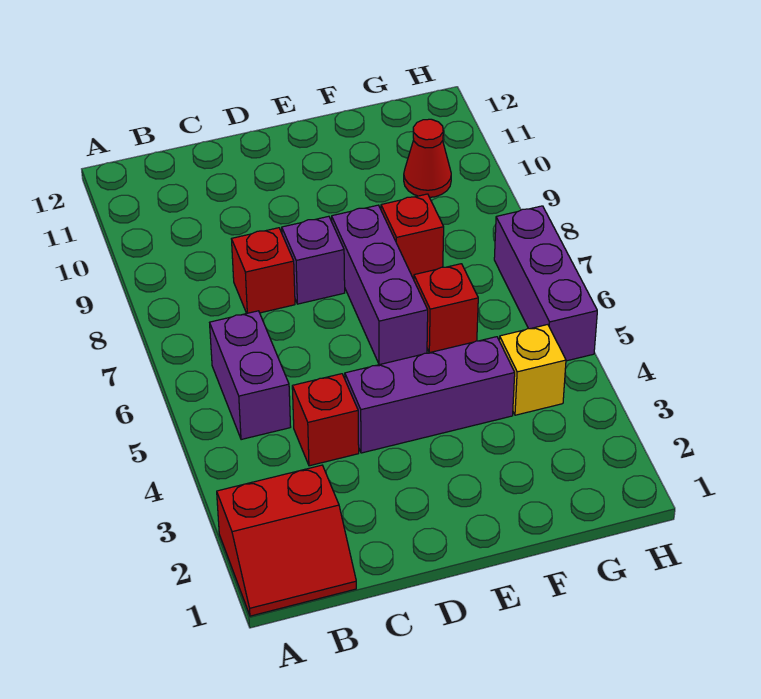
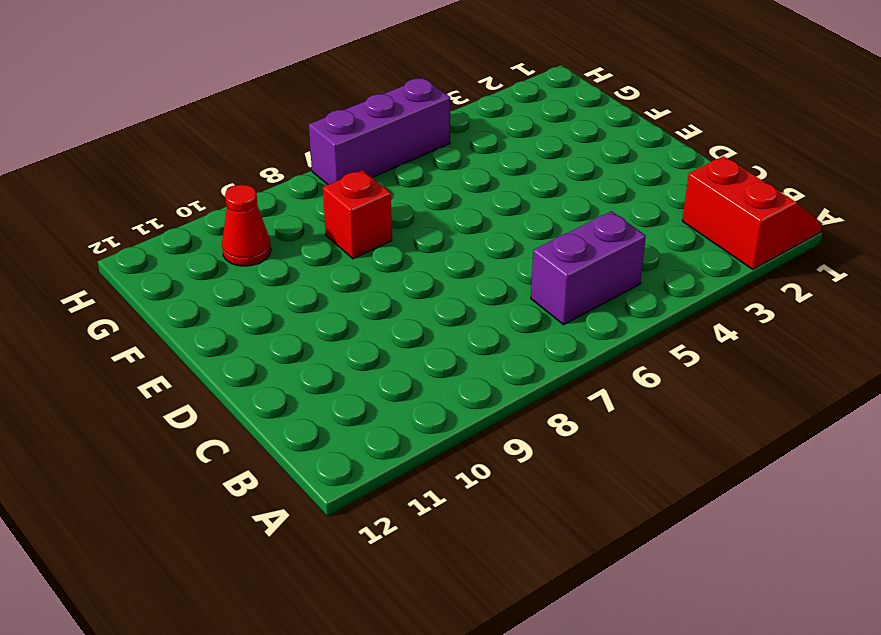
none -> red brick C4 level 1
none -> red brick C8 level 1
none -> purple brick D4:F4 level 1

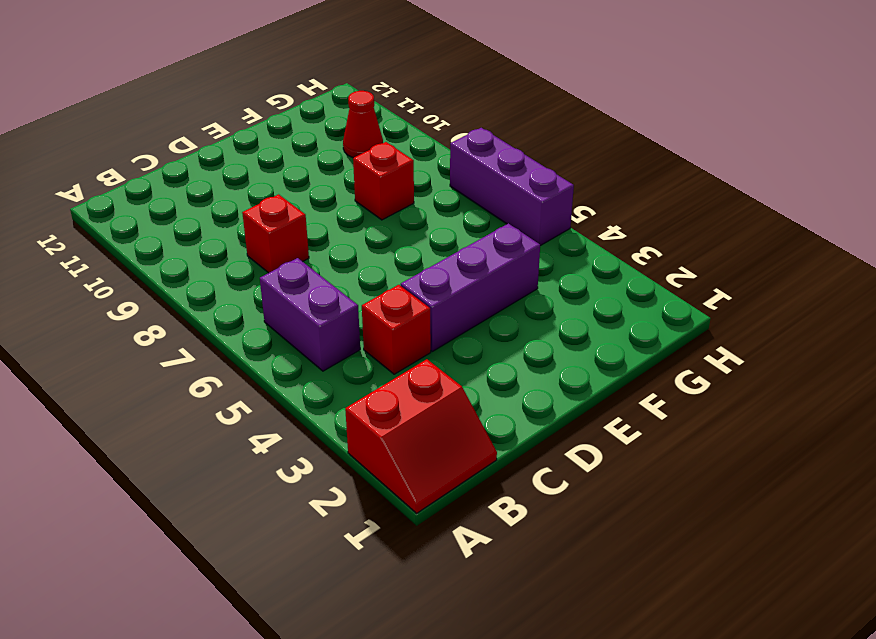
none -> purple brick D8 level 1
none -> purple brick E6:E8 level 1
none -> red brick F6 level 1

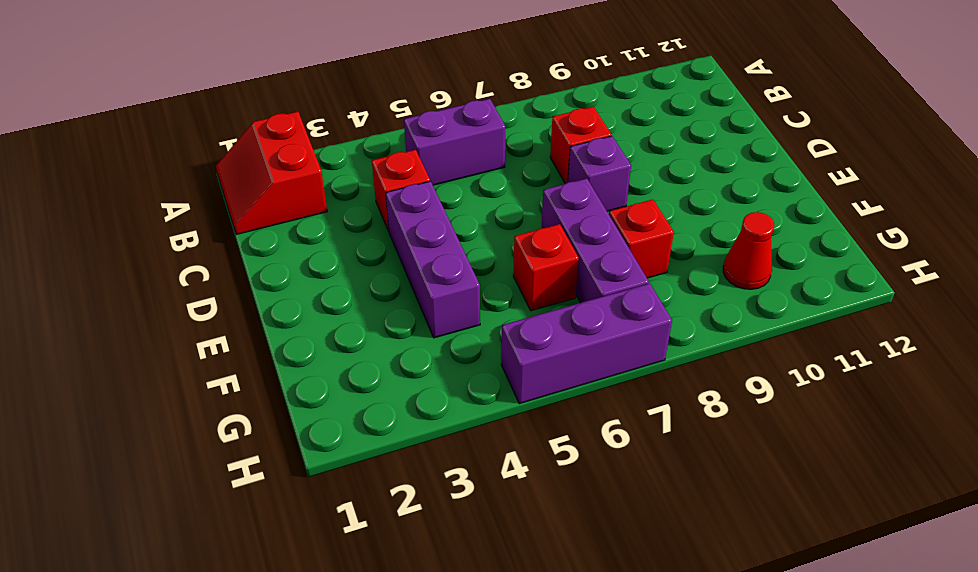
purple brick E7:G7 level 1 -> purple brick E6:E8 level 1
none -> yellow brick G4 level 1

